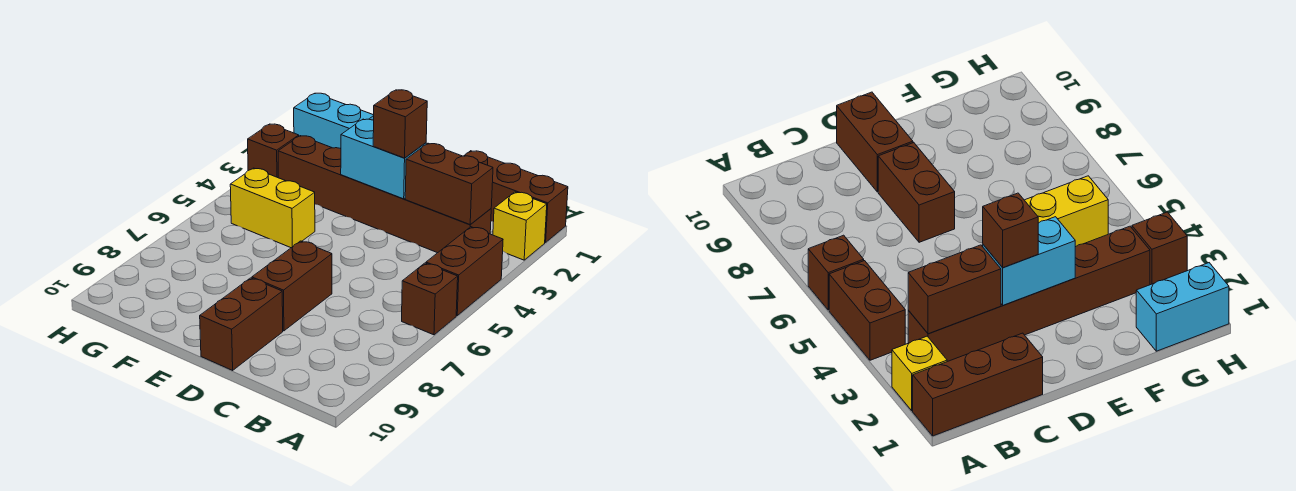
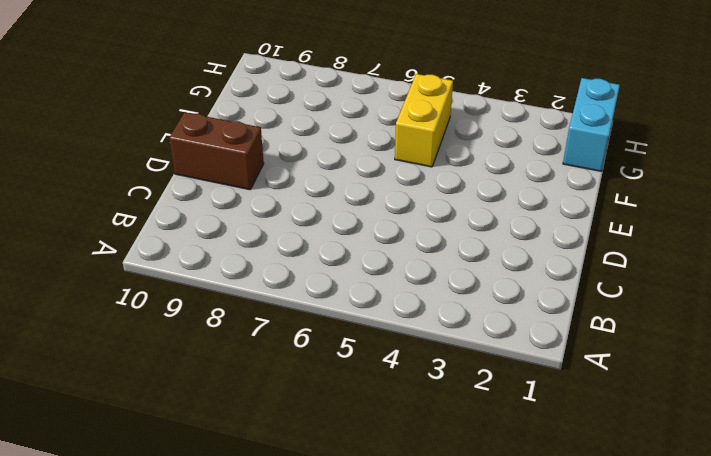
none -> brown brick A1:C1 level 1
none -> yellow brick A2 level 1
none -> brown brick A4:A5 level 1

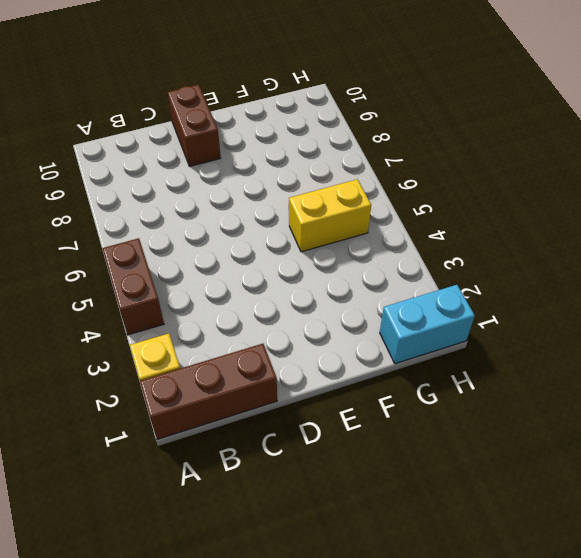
none -> brown brick A6 level 1
none -> brown brick B3:G3 level 1
none -> brown brick D7:D8 level 1

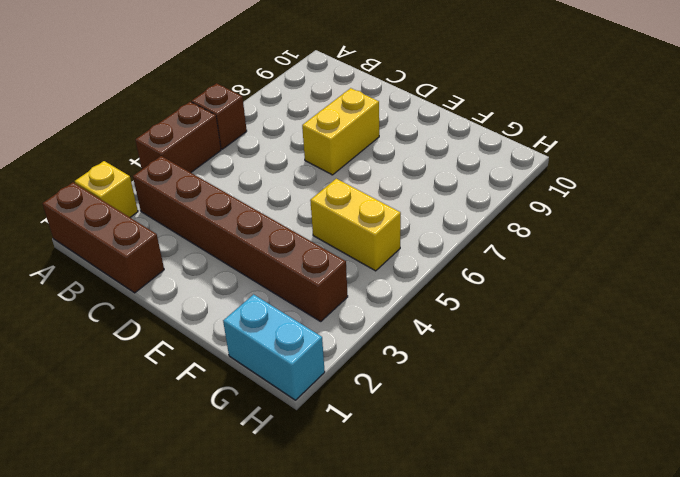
yellow brick D7:D8 level 1 -> brown brick D7:D8 level 1
none -> brown brick D9:D10 level 1
none -> brown brick H3 level 1
none -> brown brick B3:C3 level 2

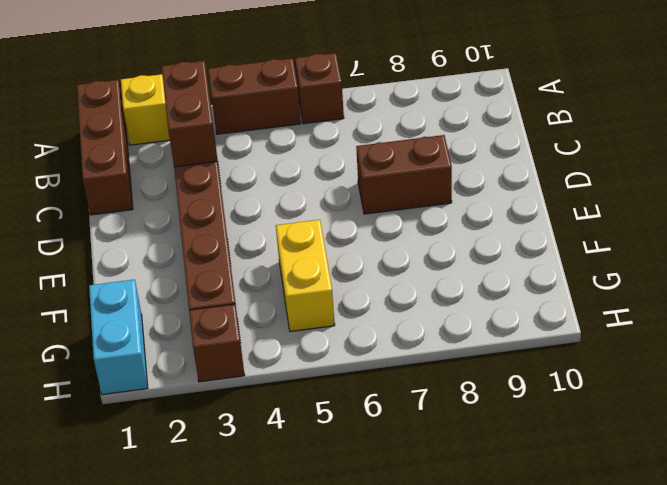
none -> brown brick D9:D10 level 1
none -> cyan brick D3:E3 level 2
none -> brown brick D3 level 3

